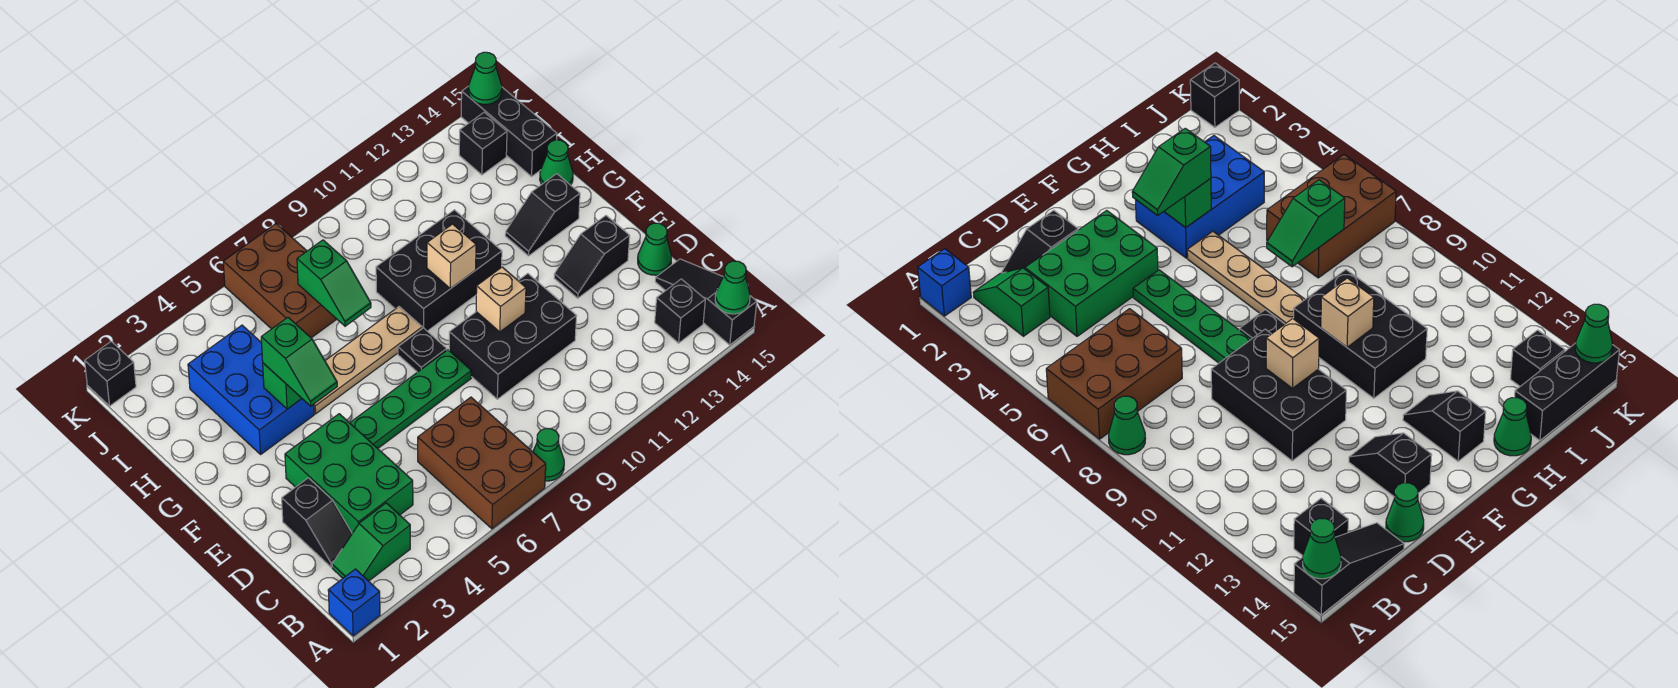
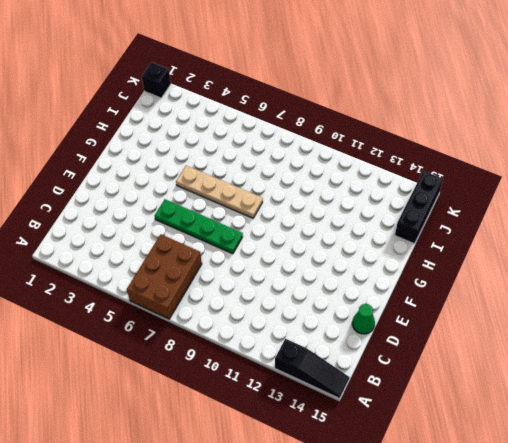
black slope A13:A15 level 1 top 13 -> black slope A15:C15 level 1 top A
none -> blue brick A1 level 1
none -> green cone A8 level 1
none -> green slope B2:B3 level 1 top 3

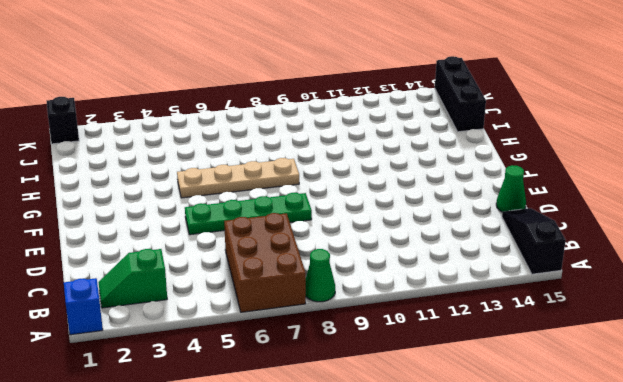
none -> black brick B14 level 1
none -> black slope C2:D2 level 1 top D
none -> green brick C3:E4 level 1

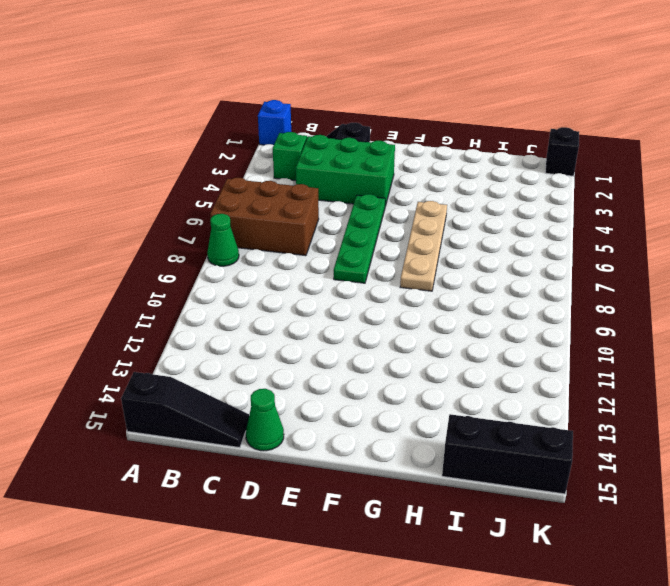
none -> black brick B14 level 1
none -> black brick D9:E11 level 1
none -> black slope E13:E14 level 1 top 14

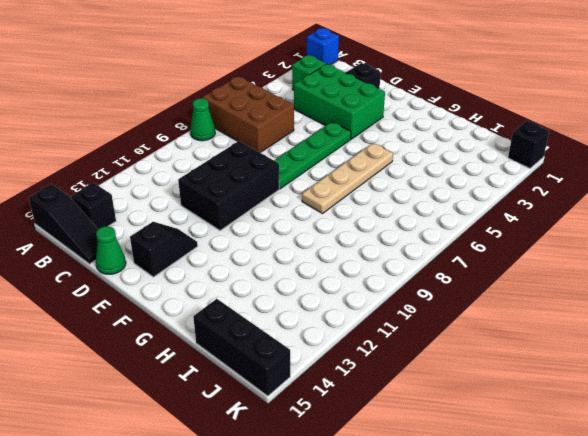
none -> black plate F8 level 1
none -> blue brick G3:I4 level 1
none -> black brick G9:H11 level 1

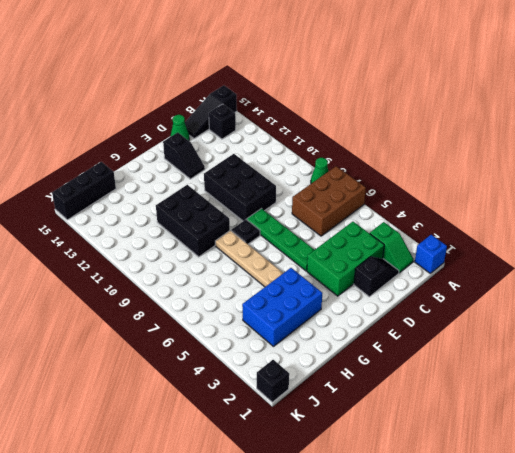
none -> black slope G13:G14 level 1 top 14
none -> green cone H15 level 1
none -> brown brick I6:K7 level 1

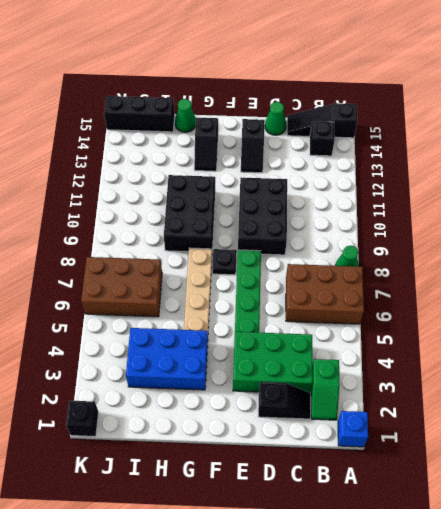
none -> black brick J14 level 1
none -> green cone A15 level 2
none -> tan brick E10 level 2

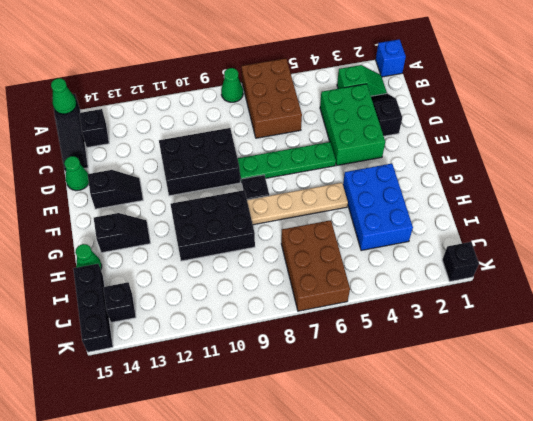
none -> tan brick E10 level 2
none -> green brick G4 level 2
none -> tan brick G10 level 2

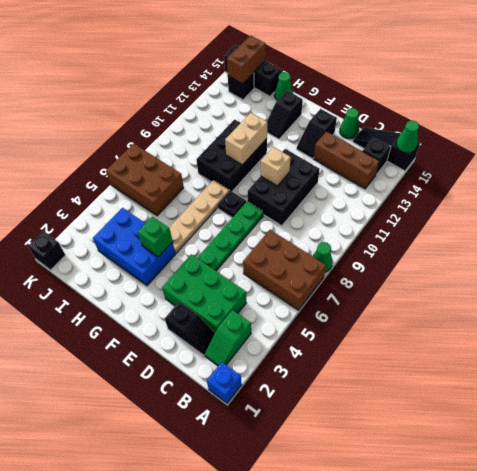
brown brick B13:D13 level 1 -> none
tan brick G10:G11 level 2 -> tan brick G10 level 2
brown brick J14:J15 level 2 -> none
none -> green slope H7:I7 level 2 top I
none -> green cone K15 level 2
none -> green slope F4:G4 level 3 top G

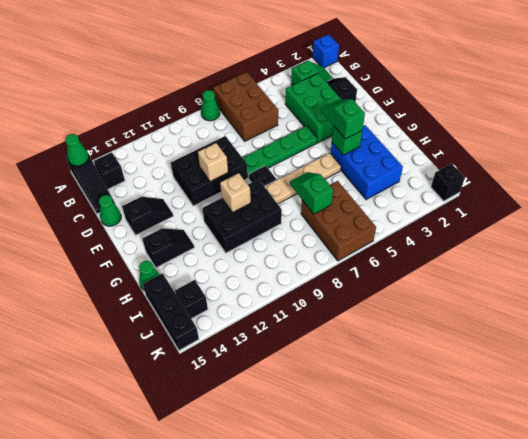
none -> green cone K15 level 2

